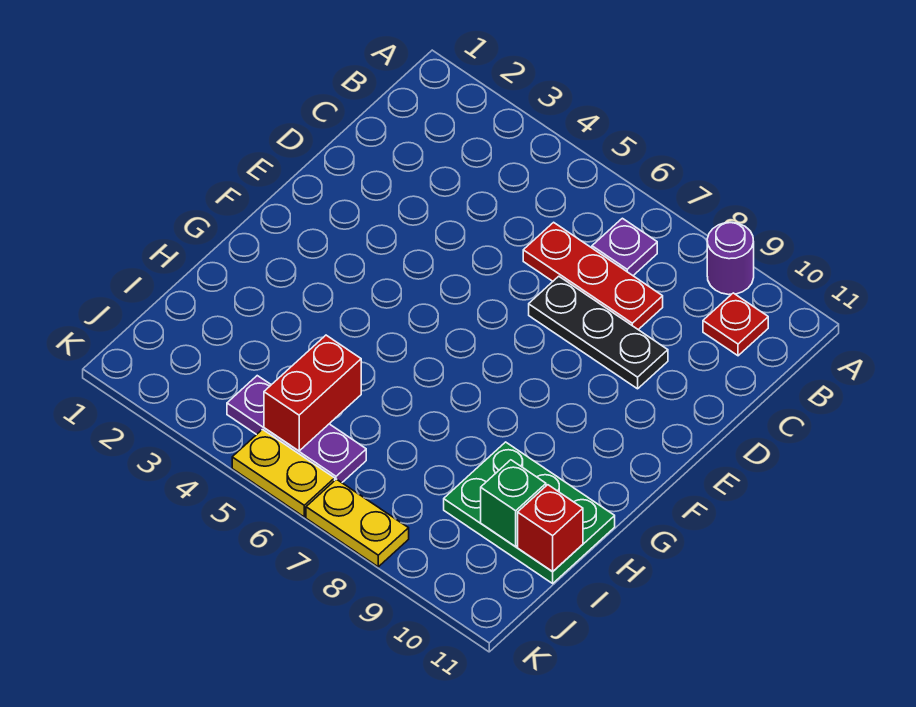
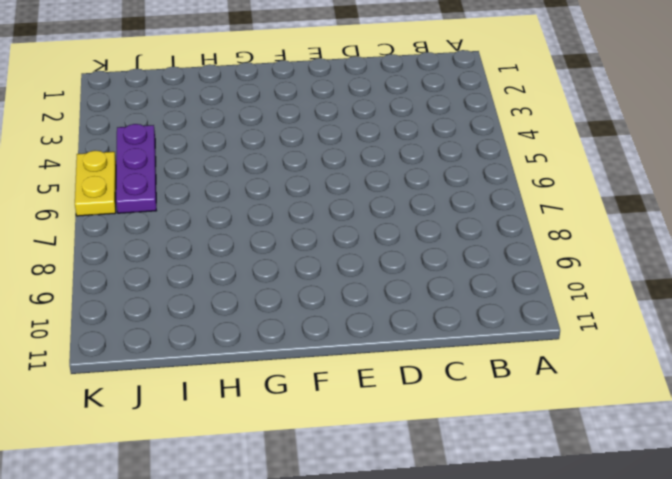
none -> purple round brick A9 level 1
none -> purple plate B7 level 1
none -> red plate B10 level 1

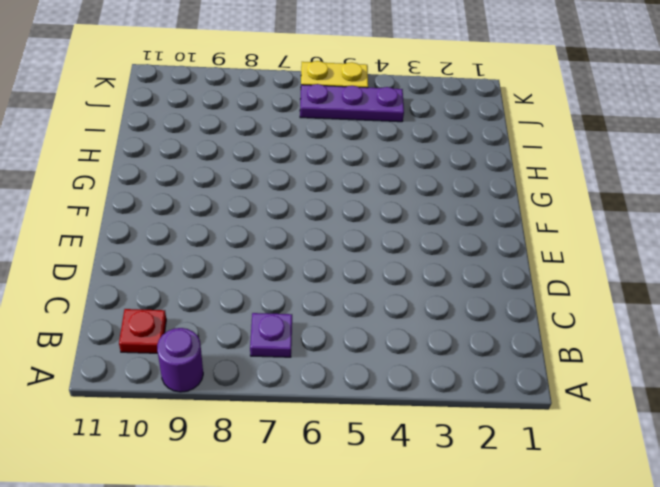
none -> red plate C6:C8 level 1
none -> black plate D7:D9 level 1
none -> green plate H9:I11 level 1

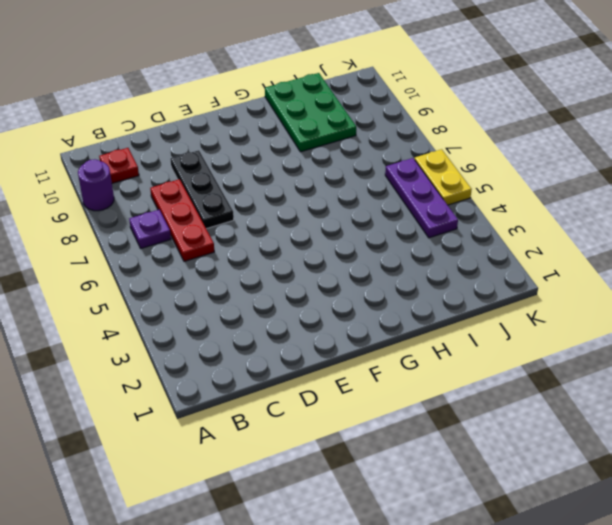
none -> yellow plate K7:K8 level 1
none -> red brick I5:J5 level 2
none -> green brick I10 level 2

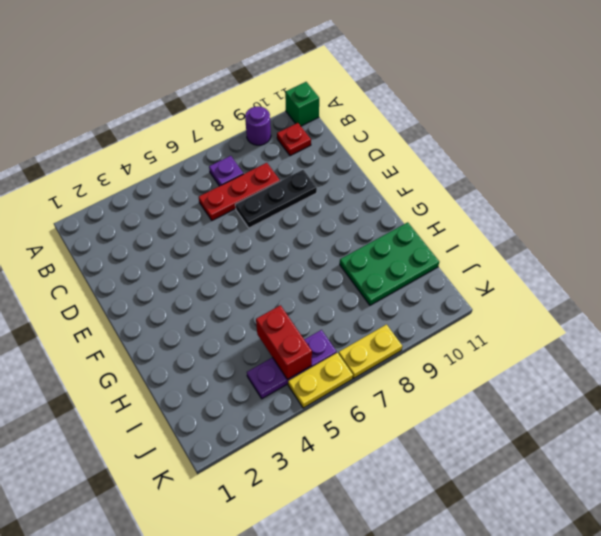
green brick A11 level 1 -> green brick I10 level 2
none -> red brick I11 level 2

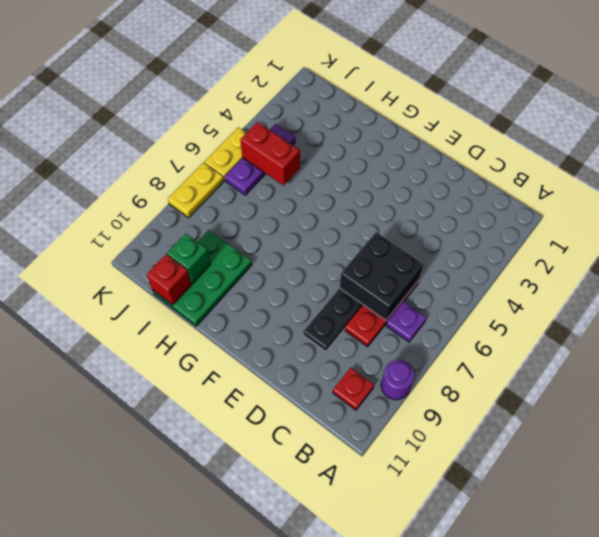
black brick C6:D7 level 2 -> none

